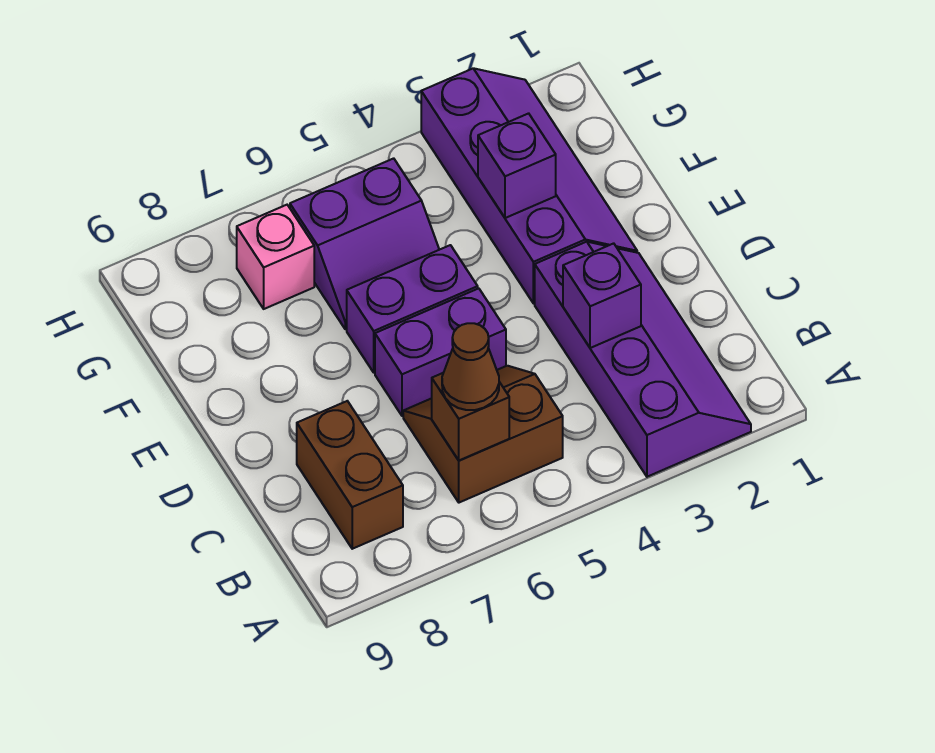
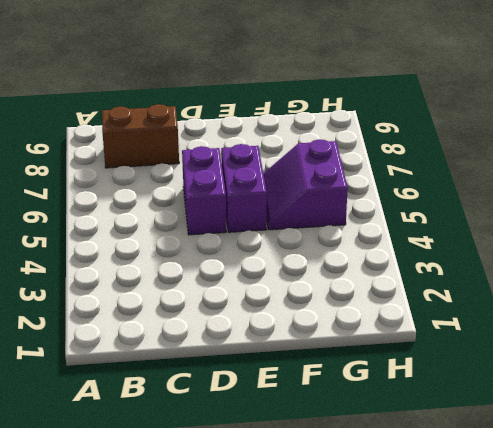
none -> purple slope A2:D3 level 1 top 3
none -> brown slope B5:C6 level 1 top B
none -> purple slope E2:H3 level 1 top 3

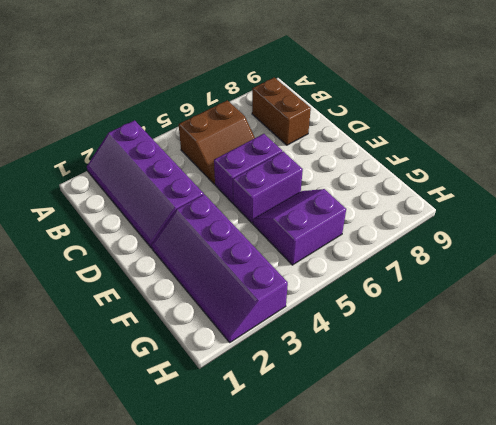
none -> pink brick G7 level 1
none -> brown brick B6 level 2
none -> purple brick C3 level 2

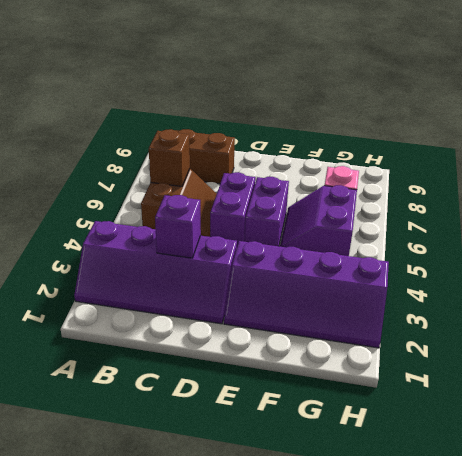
none -> purple brick F3 level 2
none -> brown cone B6 level 3

